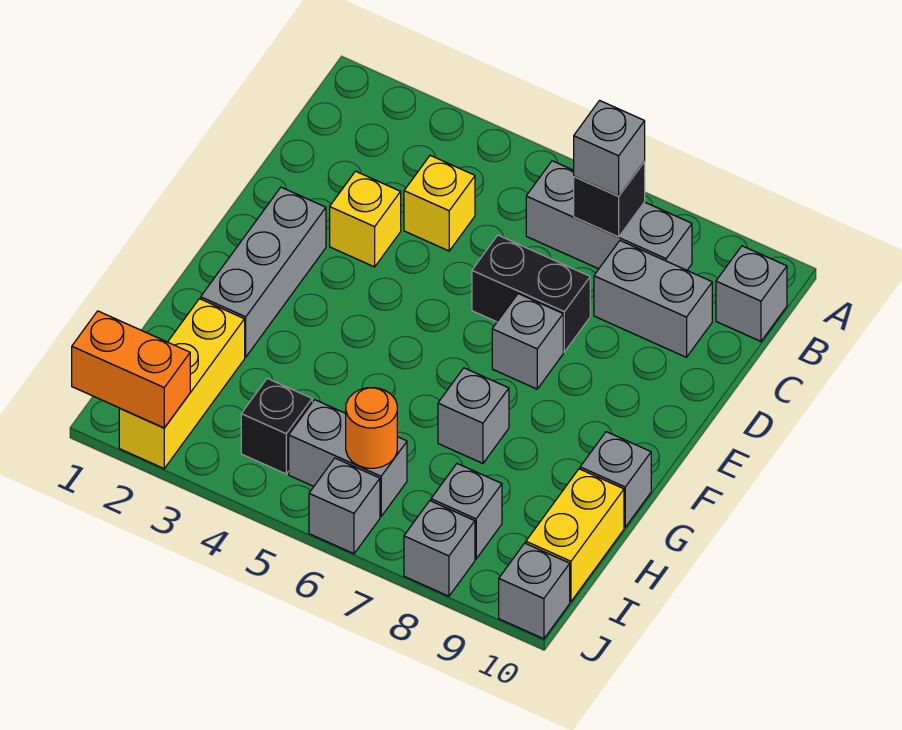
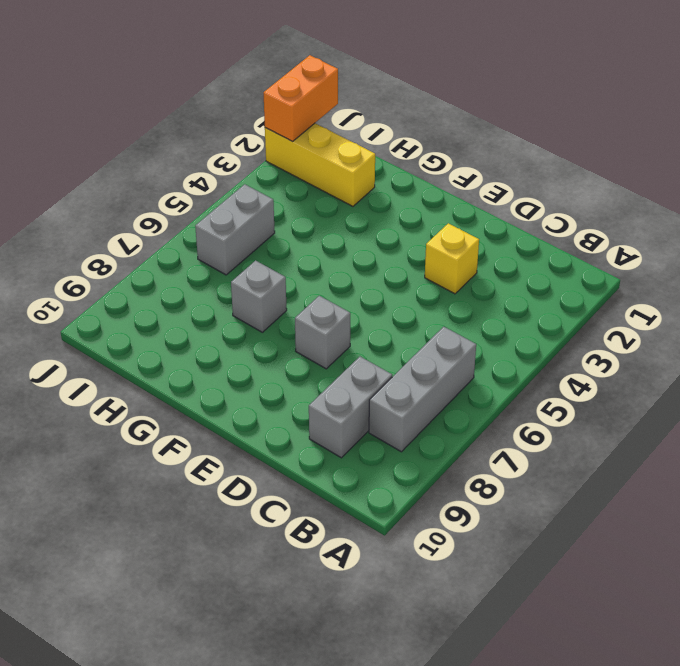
none -> grey brick B10 level 1
none -> yellow brick C4 level 1
none -> black brick D6:D7 level 1

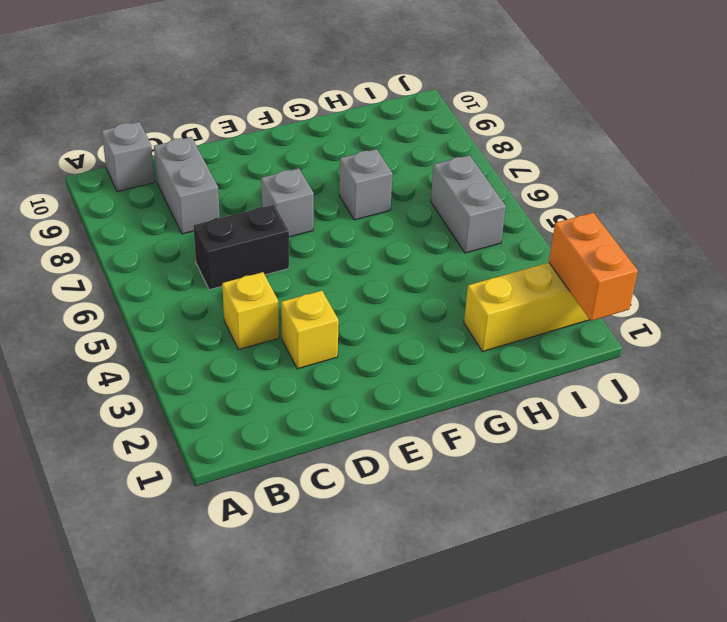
black brick C6:D6 level 1 -> black brick D6:D7 level 1
none -> grey brick B6:B8 level 1
none -> grey brick E2:G2 level 1
none -> grey brick G10 level 1

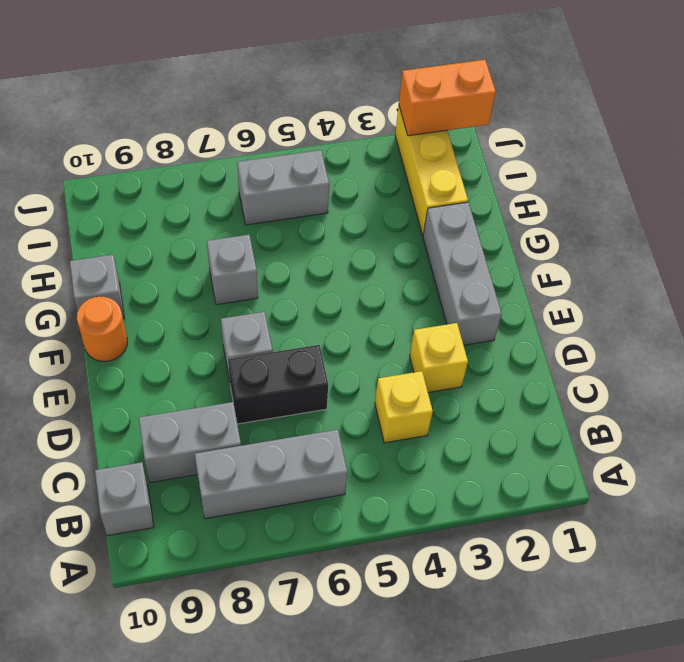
orange round brick F10 level 1 -> orange round brick I6 level 2
none -> yellow brick H10:I10 level 1
none -> black brick I4 level 1
none -> grey brick I8 level 1

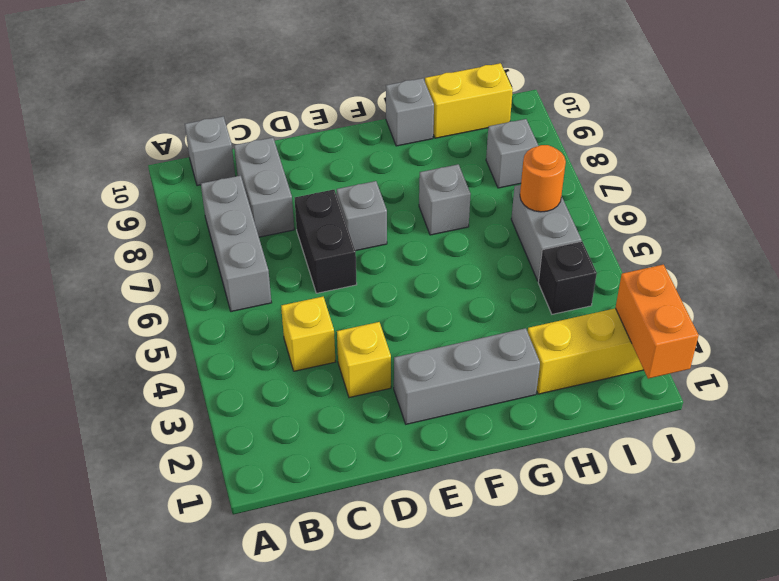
none -> grey brick J6 level 1
none -> grey brick J8 level 1
none -> grey brick J10 level 1

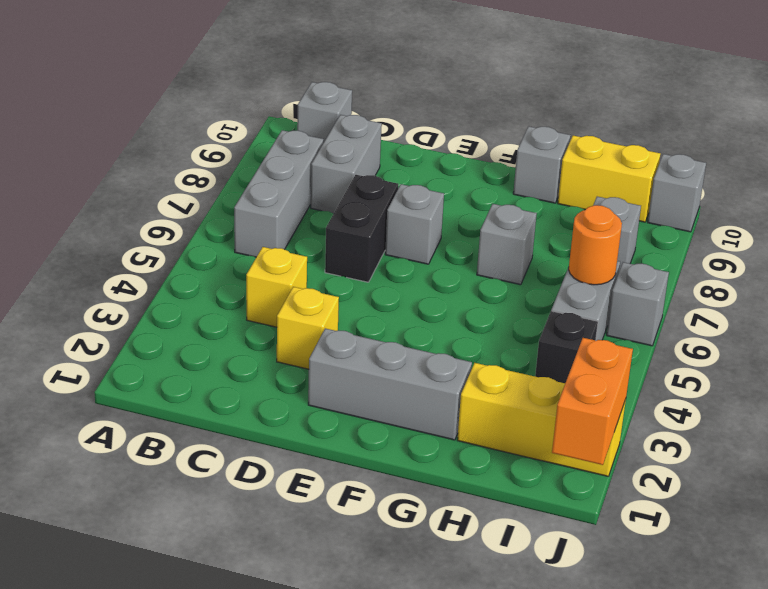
none -> grey brick J8 level 1
none -> black brick B7 level 2
none -> grey brick B7 level 3

